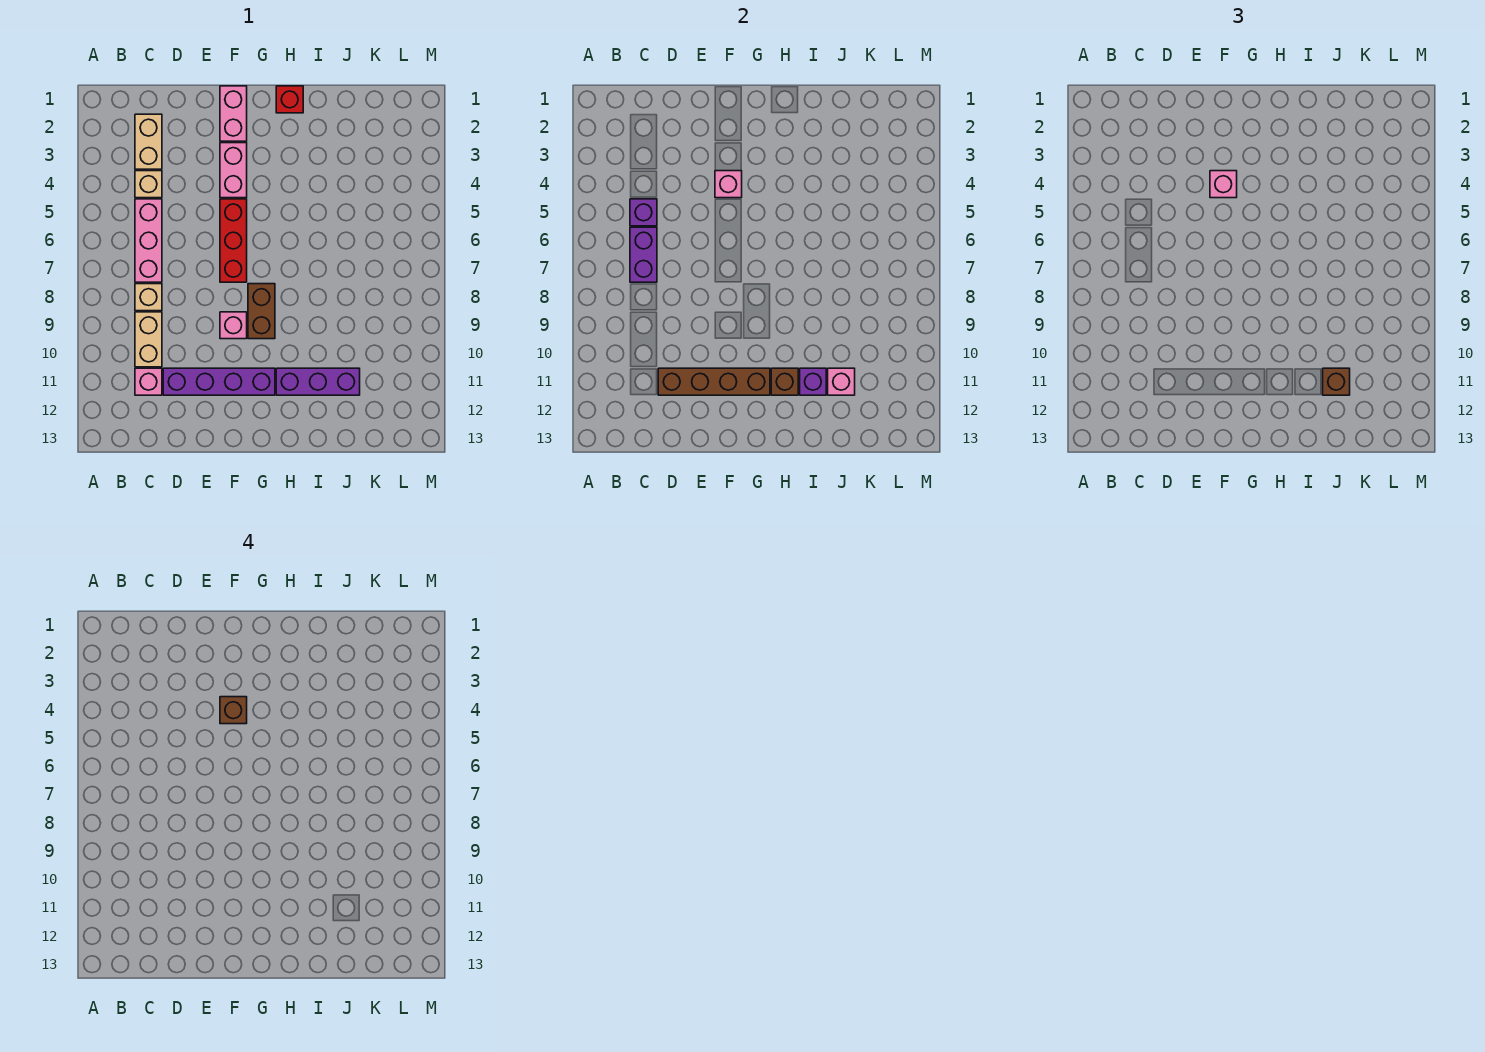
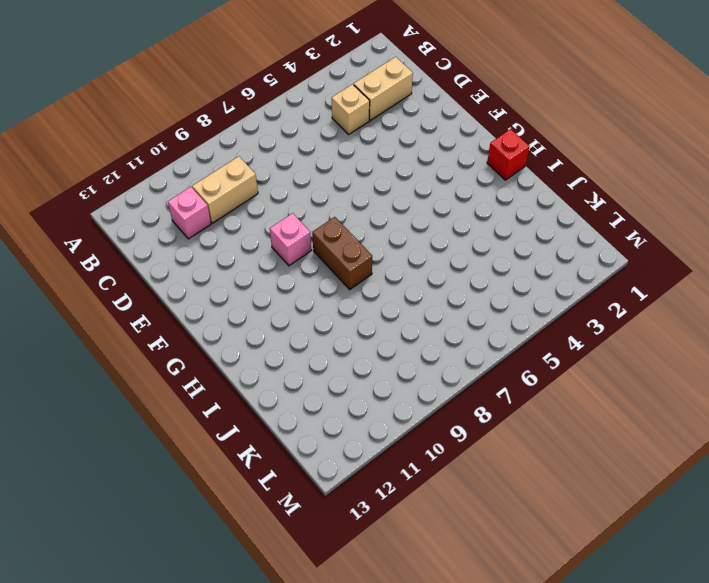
brown brick G8:H8 level 1 -> brown brick G8:G9 level 1
none -> pink brick C5:C7 level 1
none -> tan brick C8 level 1
none -> purple brick D11:G11 level 1

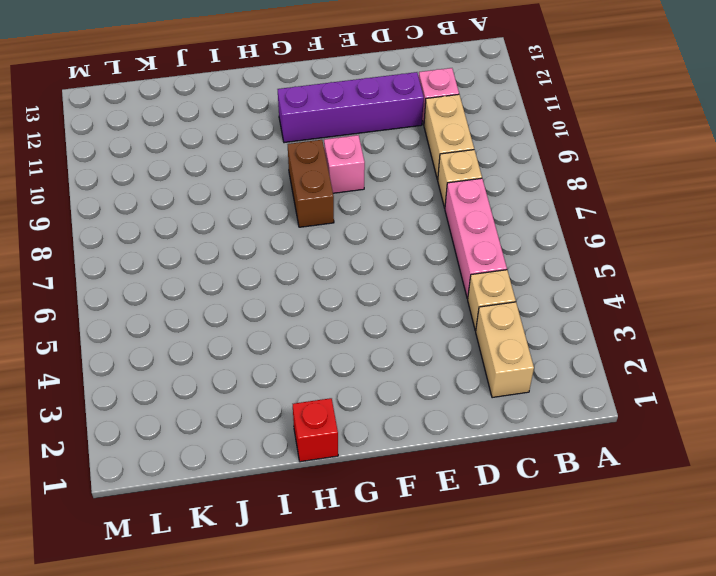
none -> pink brick F1:F2 level 1
none -> pink brick F3:F4 level 1
none -> red brick F5:F7 level 1

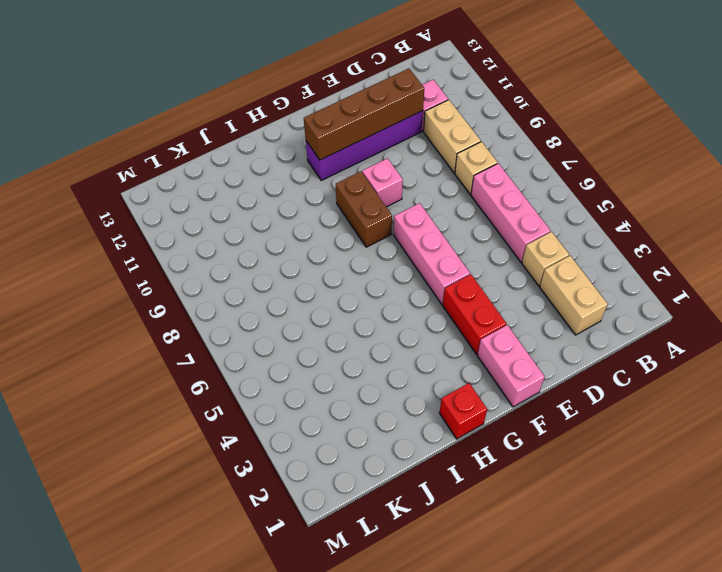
red brick F3:F4 level 1 -> pink brick F3:F4 level 1
pink brick F5:F7 level 1 -> red brick F5:F7 level 1
none -> purple brick H11:J11 level 1
none -> purple brick C5 level 2
none -> purple brick C6:C7 level 2

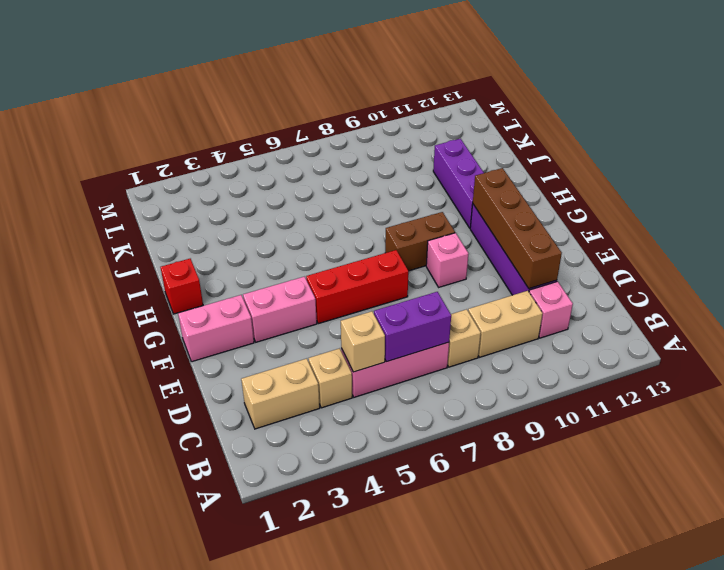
tan brick C5 level 2 -> purple brick C5 level 2
none -> pink brick F4 level 2
none -> brown brick H11 level 2
none -> purple brick I11 level 2

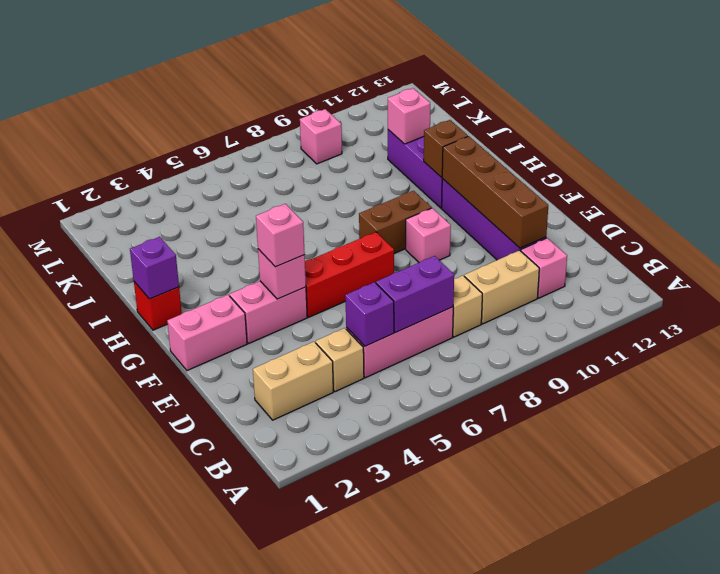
purple brick H1 level 2 -> purple brick I11 level 2
pink brick L9 level 1 -> none
none -> brown brick J11 level 3
none -> brown brick F4 level 4

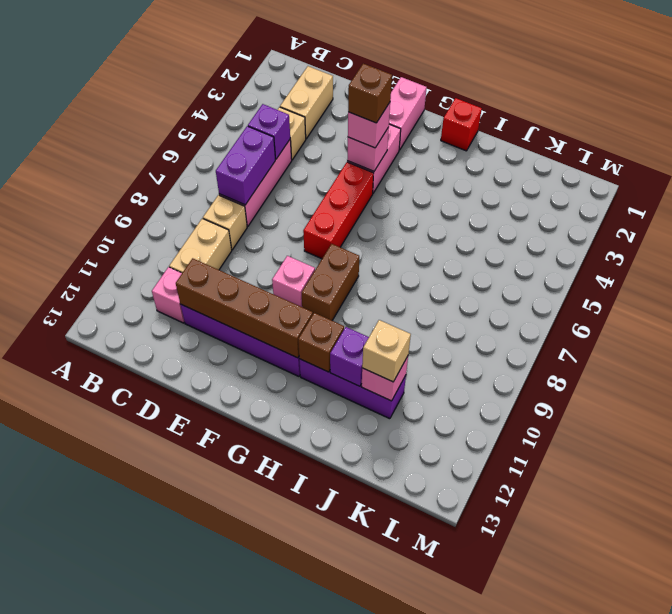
tan brick J11 level 3 -> brown brick J11 level 3

